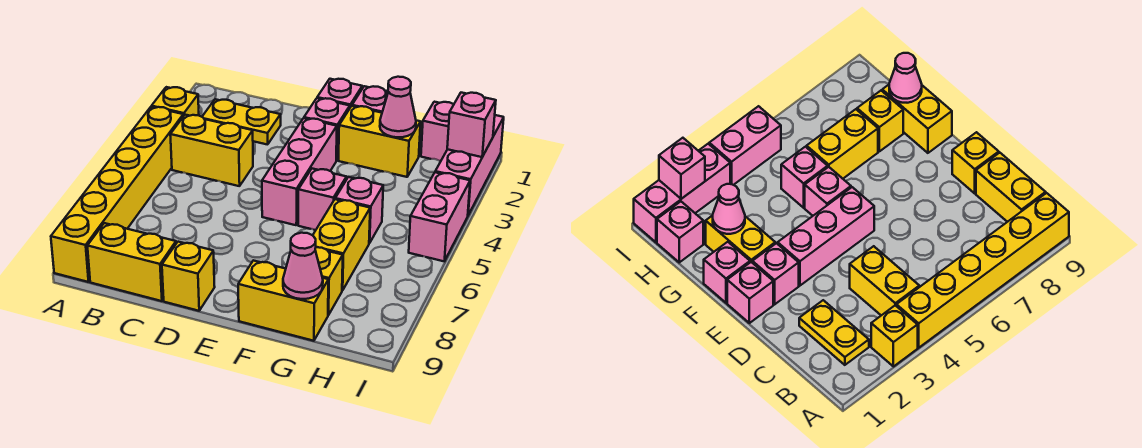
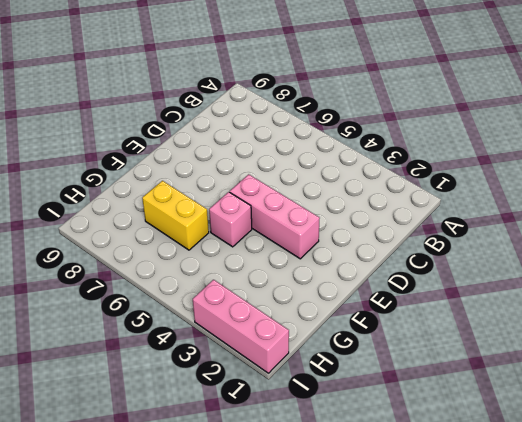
none -> yellow brick A3 level 1
none -> yellow brick A4:A9 level 1
none -> yellow plate B2:C2 level 1

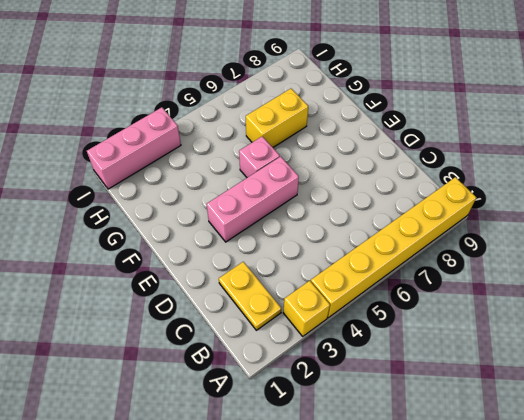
none -> yellow brick B4:C4 level 1
none -> yellow brick B9:C9 level 1
none -> yellow brick D9 level 1

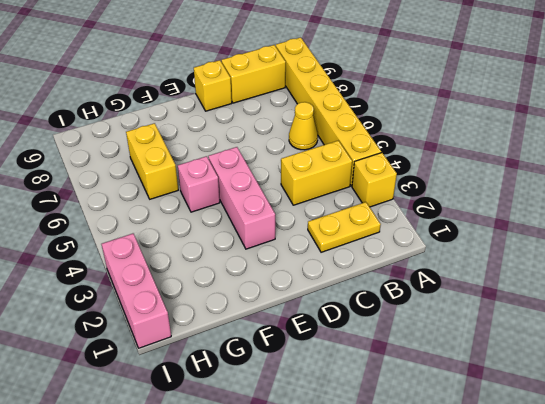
yellow cone B6 level 1 -> none
none -> pink brick E1 level 1
none -> pink brick E2 level 1
none -> pink brick F1 level 1

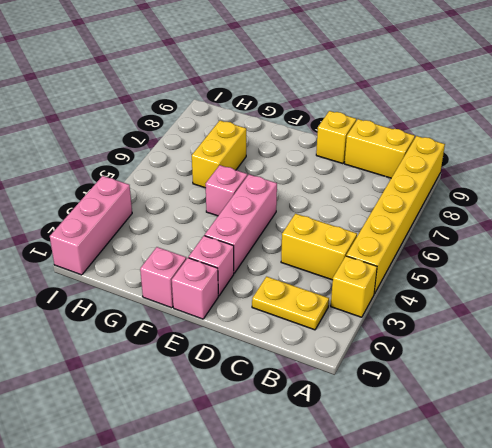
none -> yellow brick F2:G2 level 1
none -> yellow brick F9:G9 level 1
none -> pink brick G5 level 1

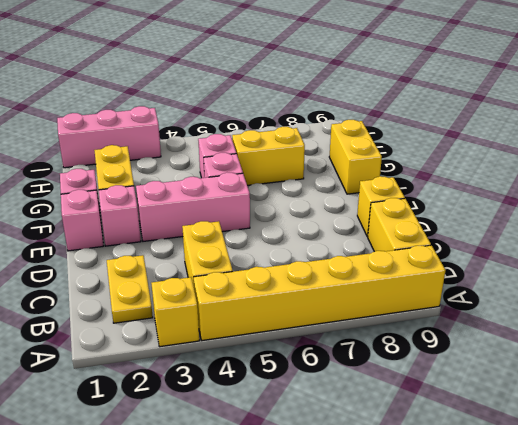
none -> yellow brick G8 level 1
none -> pink brick H1 level 1
none -> pink brick I4:I5 level 1

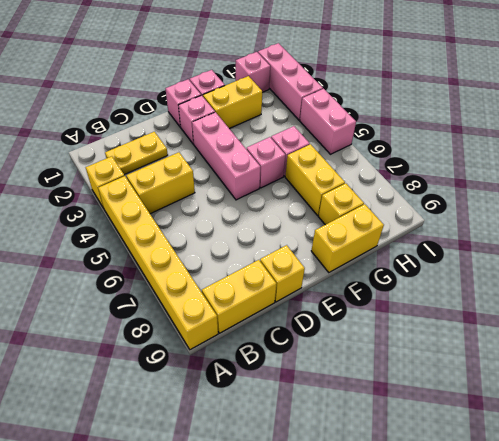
none -> pink cone G2 level 2
none -> pink cone G9 level 2
none -> pink brick I2 level 2

